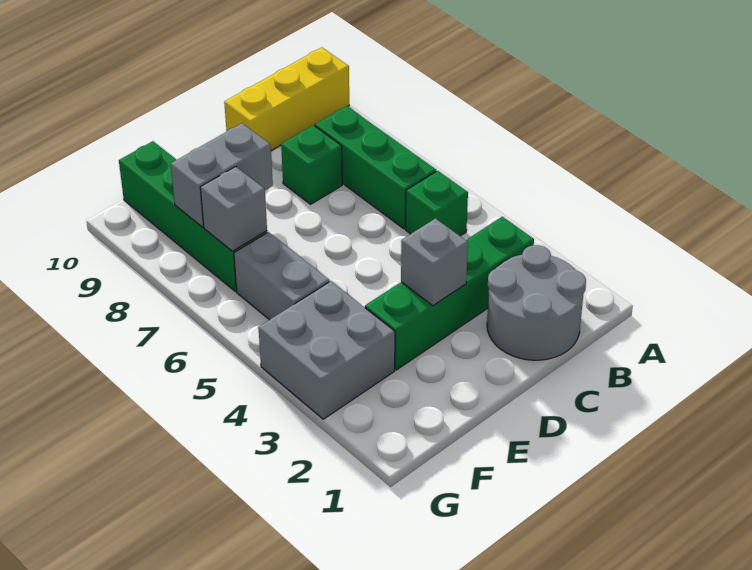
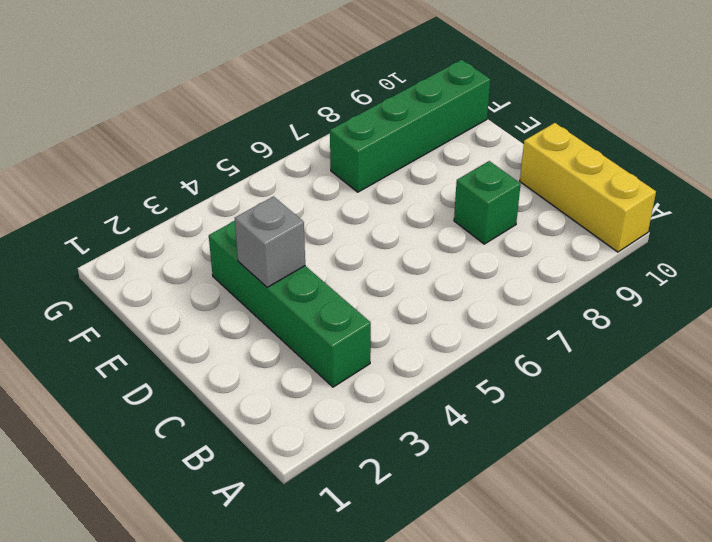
none -> grey round brick B1:C2 level 1
none -> green brick B5 level 1
none -> green brick B6:B8 level 1

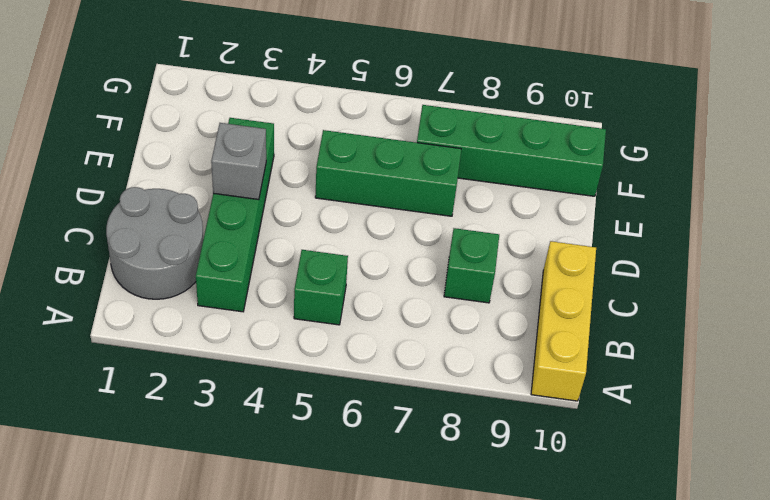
green brick E5:E7 level 1 -> green brick B6:B8 level 1
none -> grey brick F3:G4 level 1
none -> grey brick F5:F6 level 1
none -> grey brick E8:F8 level 2

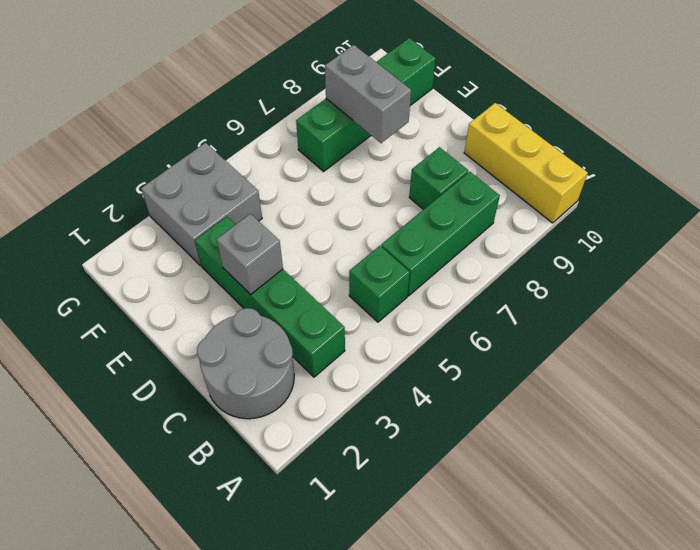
none -> grey brick F5:F6 level 1
none -> grey brick F7 level 2

